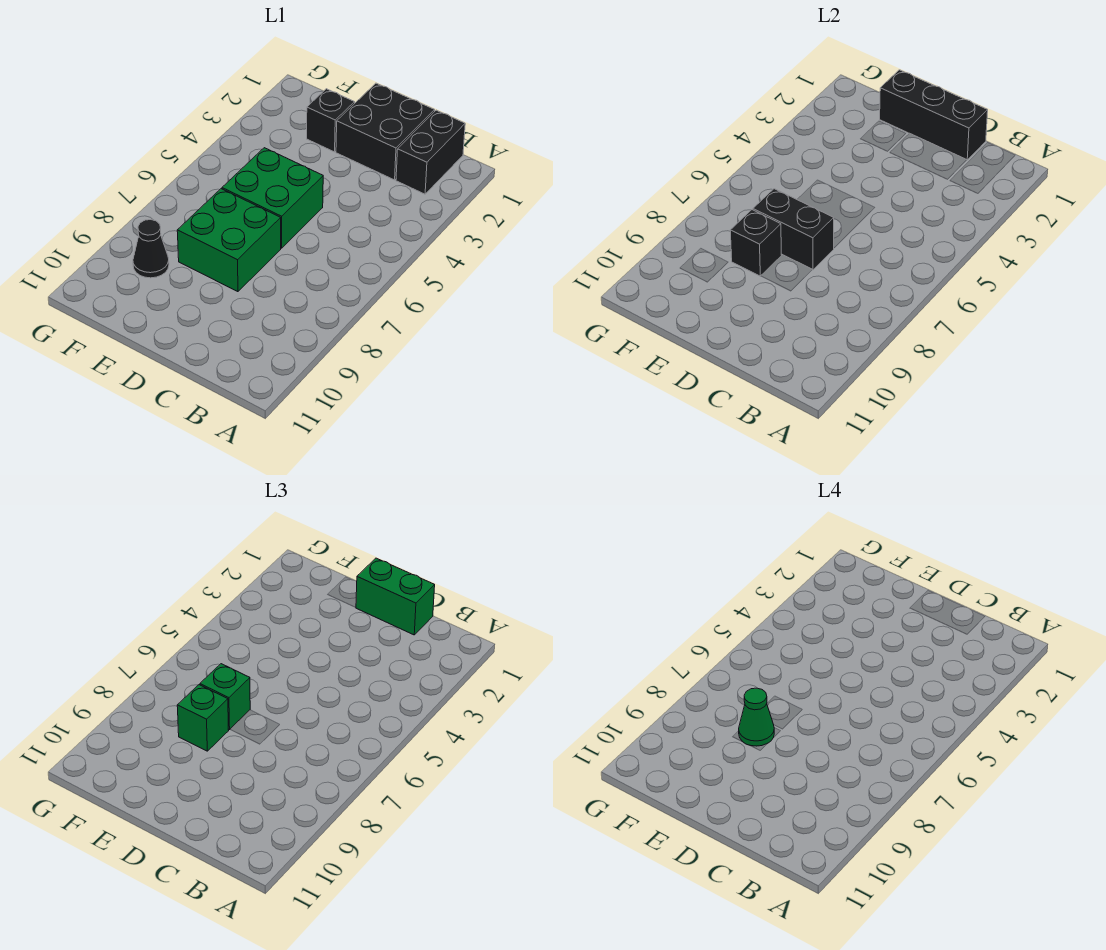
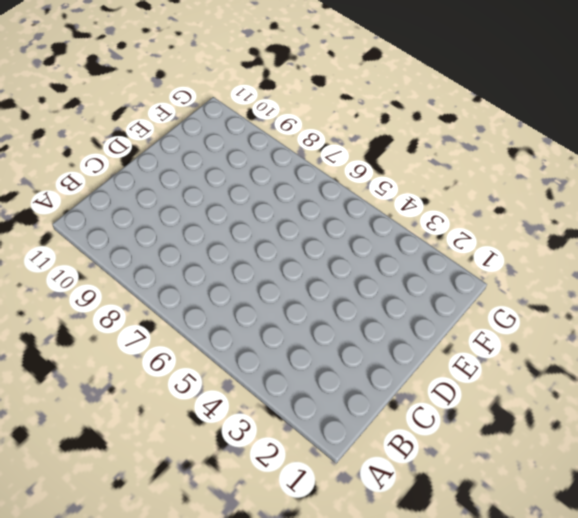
none -> black brick B1:B2 level 1
none -> black brick C1:D2 level 1
none -> green brick D5:E6 level 1

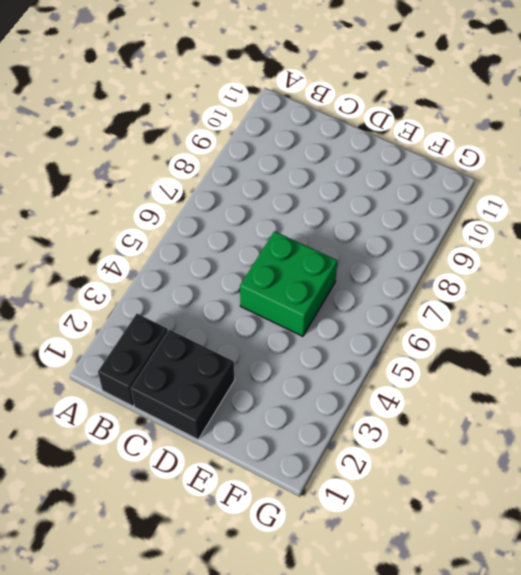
none -> green brick D7:E8 level 1
none -> black brick E2 level 1
none -> black cone F9 level 1

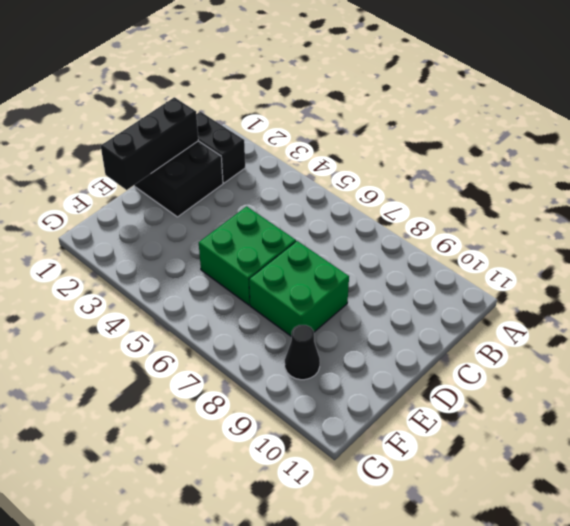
none -> black brick E2 level 1
none -> black brick D7:E7 level 2
none -> black brick E8 level 2

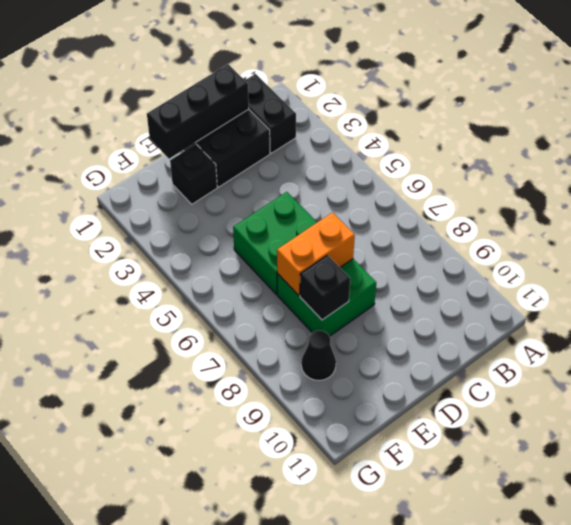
orange brick D7:E7 level 2 -> black brick D7:E7 level 2
none -> green brick C1:D1 level 3
none -> green brick E7 level 3
none -> green brick E8 level 3

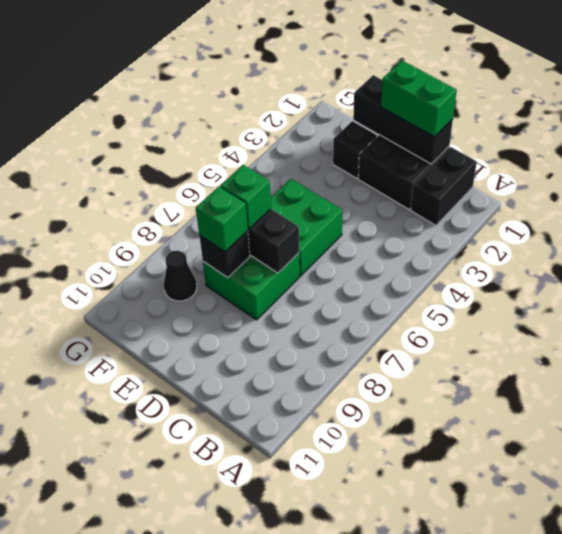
none -> green cone E8 level 4

